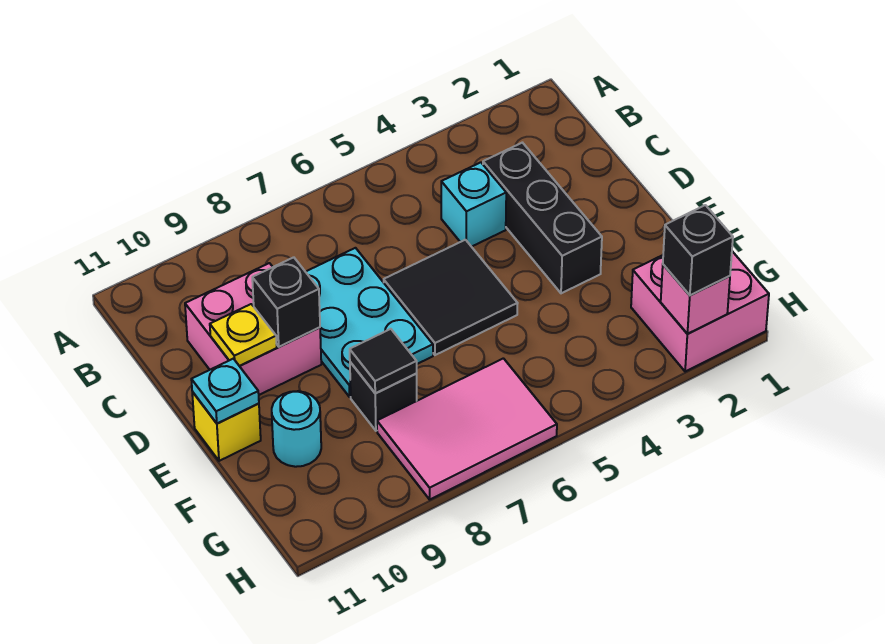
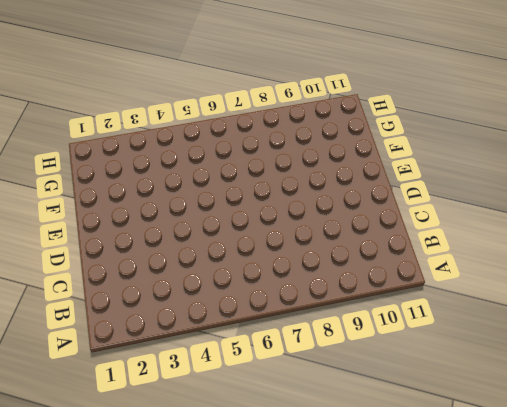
none -> black brick C3:E3 level 1
none -> cyan brick C4 level 1
none -> cyan plate C7:E8 level 1

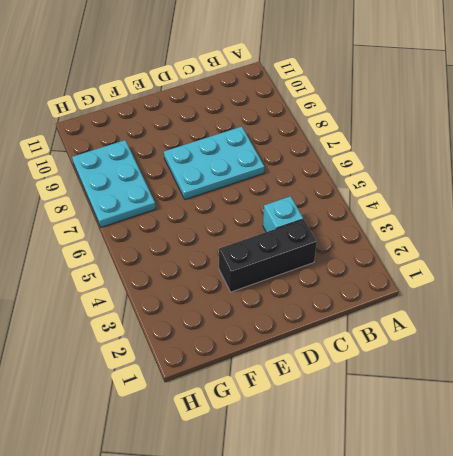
cyan plate G7:H9 level 1 -> pink tile G6:H8 level 1
none -> pink brick C9:D10 level 1
none -> black tile D5:E6 level 1
none -> yellow brick E11 level 1

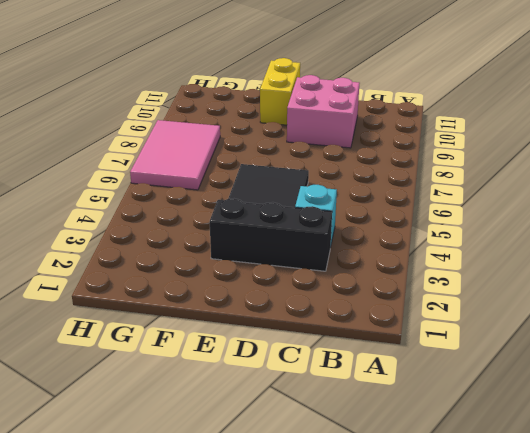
yellow brick E10:E11 level 1 -> yellow brick E11 level 1
none -> cyan plate C7:E8 level 1
none -> black brick F8 level 1
none -> cyan round brick F10 level 1

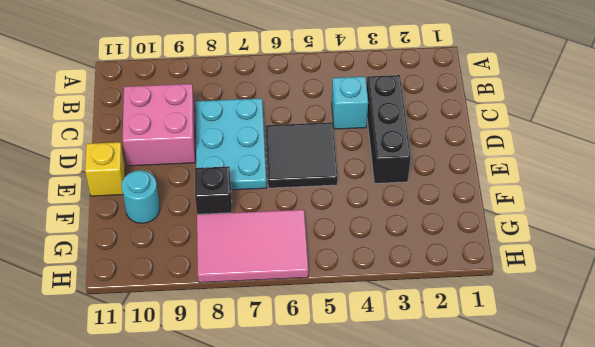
none -> pink brick G1:H2 level 1
none -> black brick D9 level 2
none -> yellow plate D10 level 2

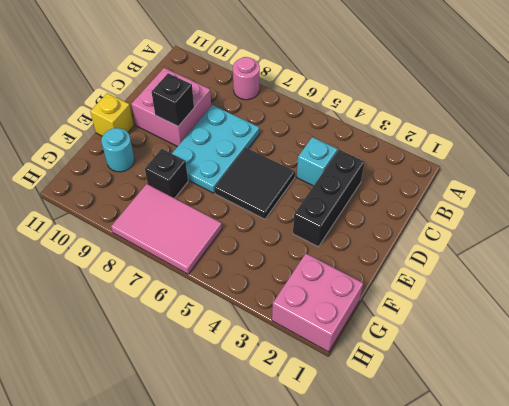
pink round brick A8 level 1 -> none
none -> yellow plate D10 level 2
none -> cyan plate E11 level 2
none -> black tile F8 level 2

